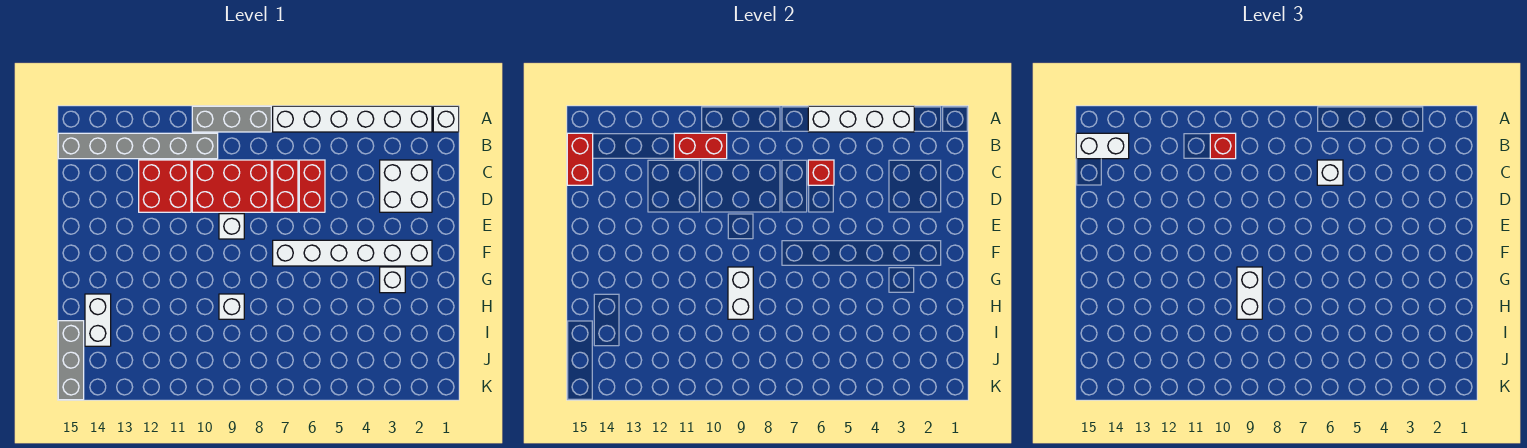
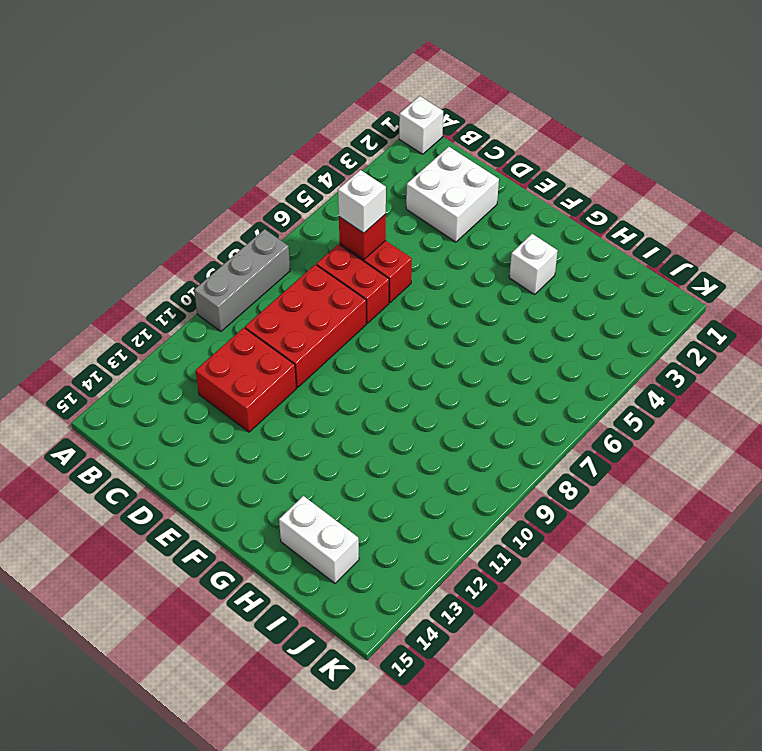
none -> white brick A2:A7 level 1
none -> grey brick B10:B15 level 1
none -> white brick E9 level 1

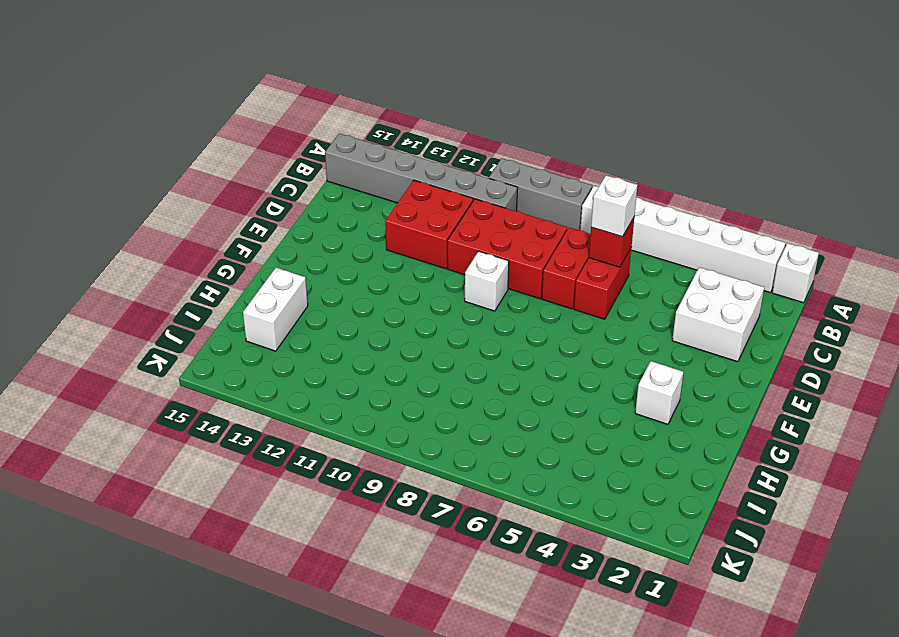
none -> white brick F2:F7 level 1
none -> white brick H9 level 1
none -> grey brick I15:K15 level 1

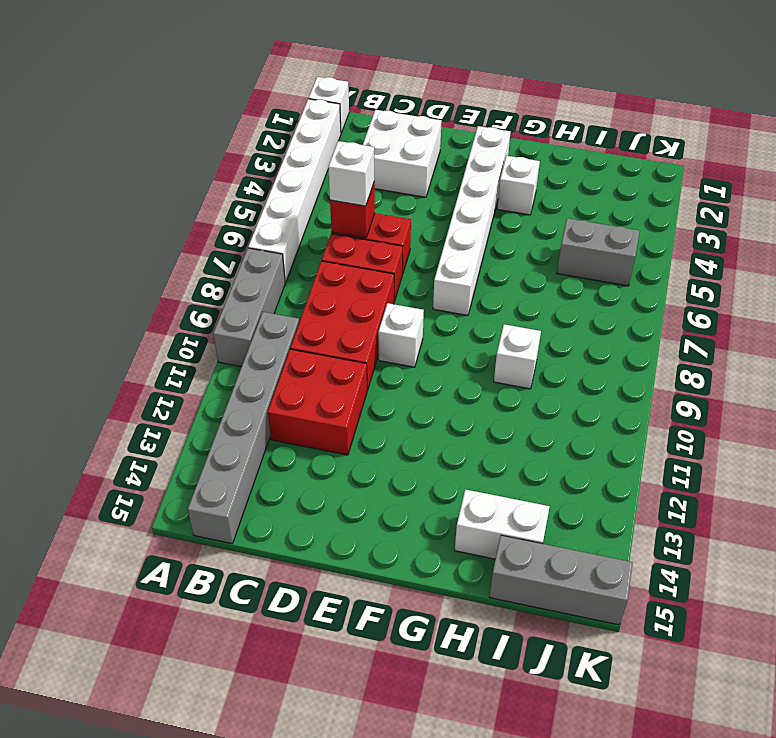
grey brick I5:J5 level 1 -> none
none -> white brick A3:A6 level 2
none -> red brick B10:B11 level 2
none -> red brick B15:C15 level 2

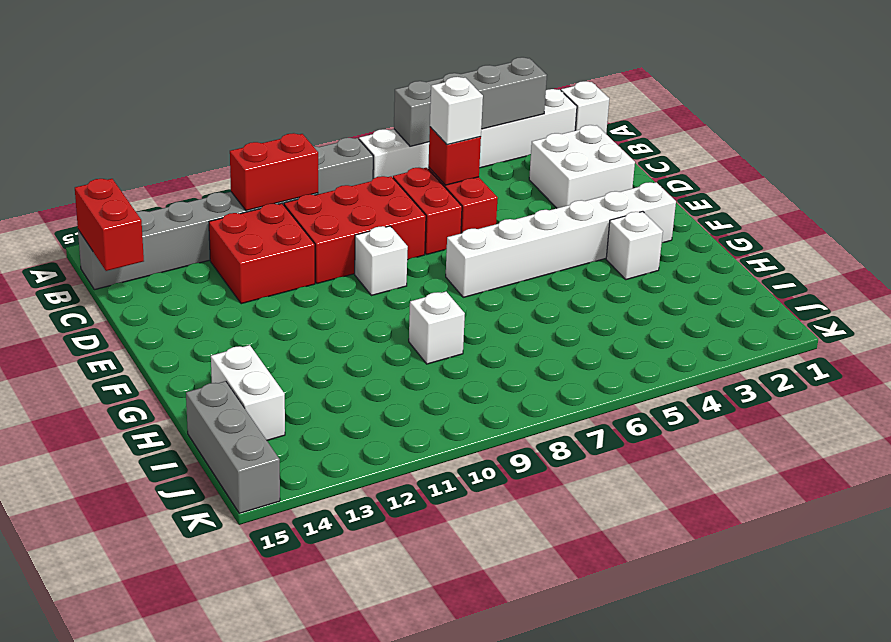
grey brick A3:A6 level 2 -> white brick A3:A6 level 2
none -> white brick G9:H9 level 2
none -> red brick B10 level 3
none -> white brick B14:B15 level 3

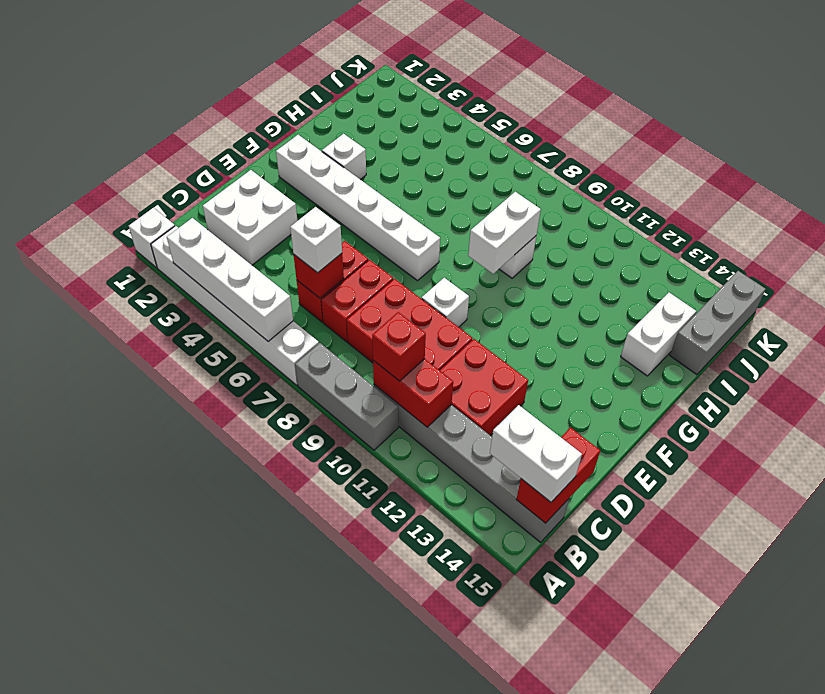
none -> white brick G9:H9 level 3

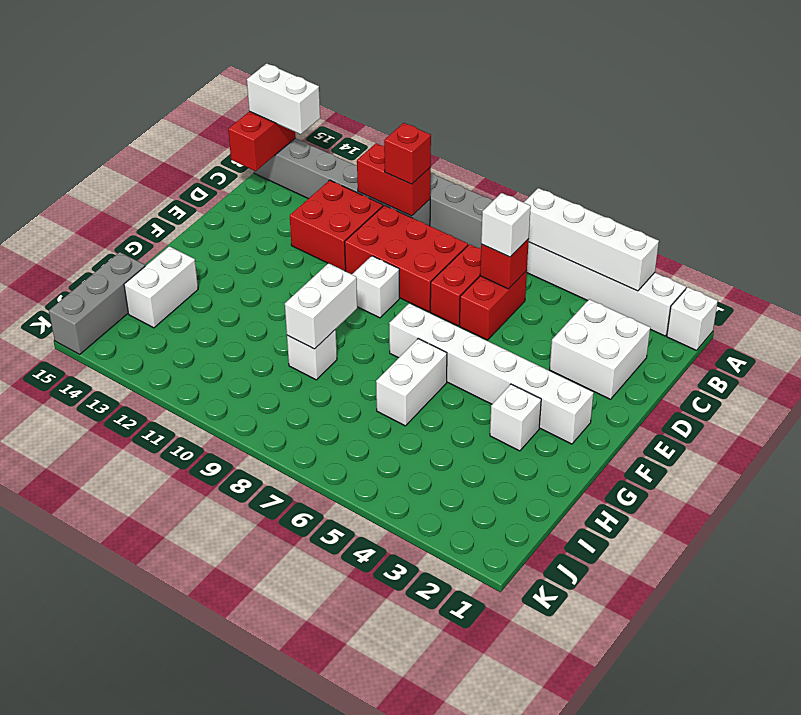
white brick G6:H6 level 1 -> white brick G9:H9 level 3

